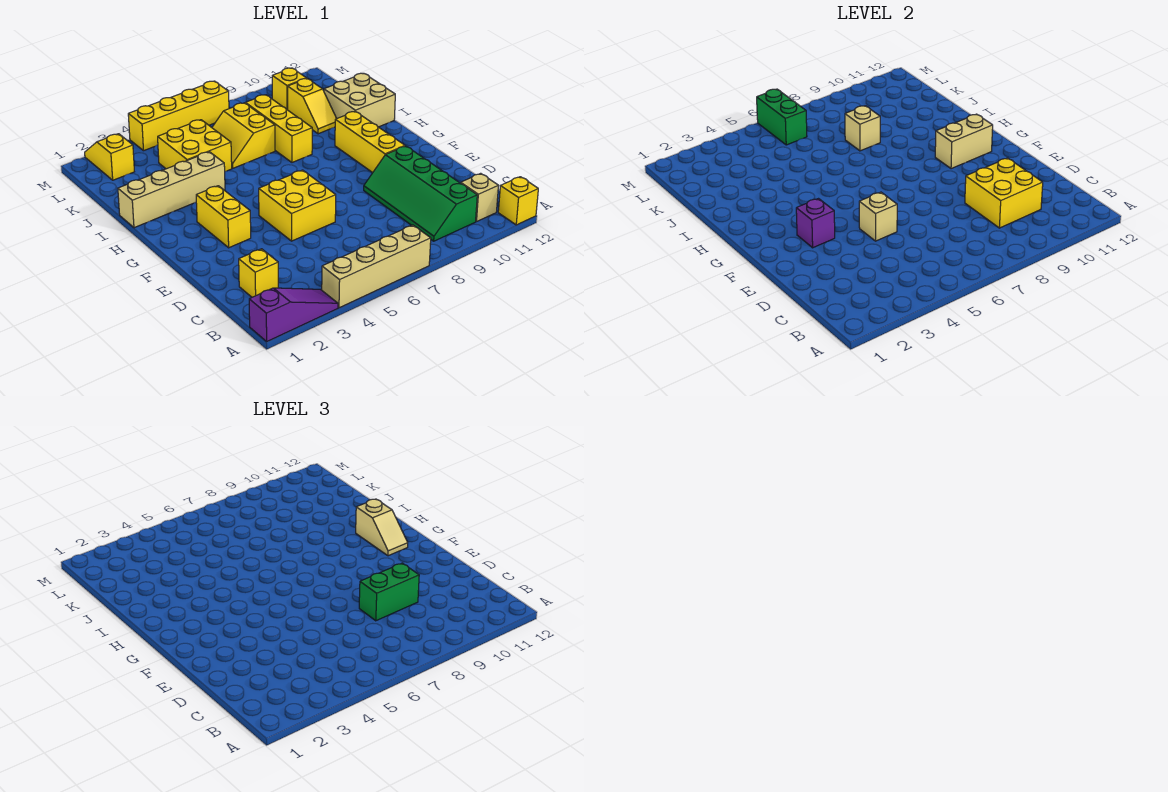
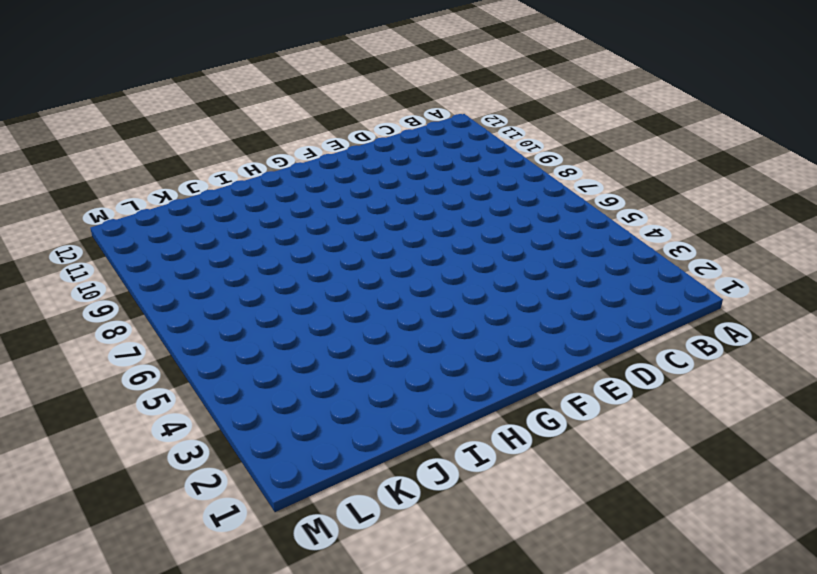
none -> purple slope A1:A3 level 1 top 1
none -> tan brick A4:A7 level 1
none -> yellow brick A12 level 1

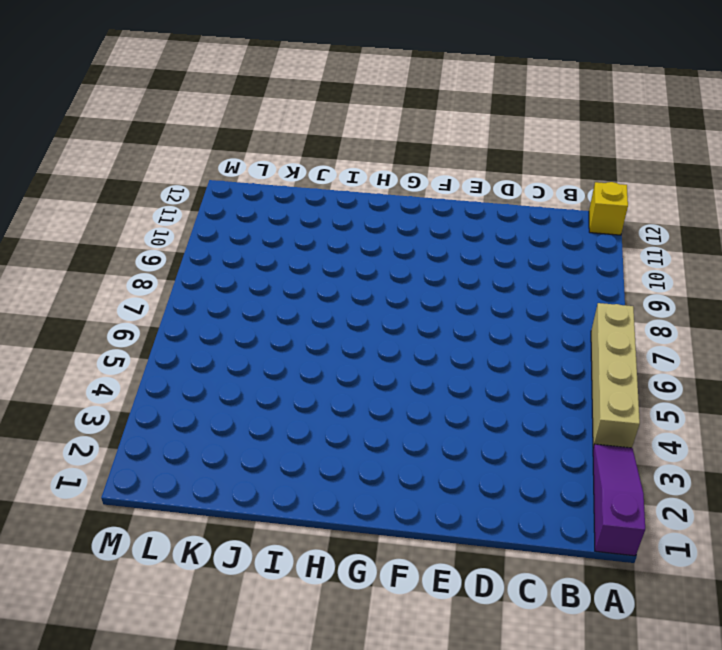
none -> green slope B9:E10 level 1 top 10
none -> tan brick B11 level 1
none -> yellow brick C2 level 1

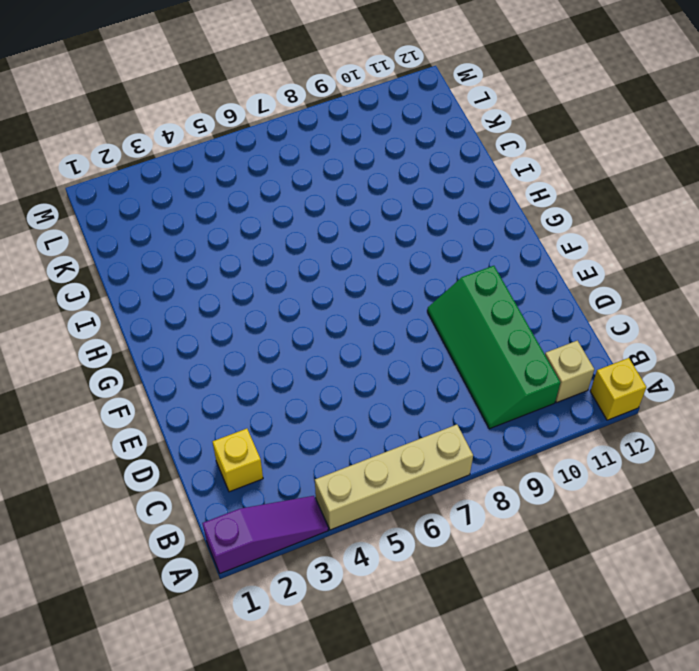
none -> yellow brick E5:F6 level 1
none -> yellow brick F3:G3 level 1
none -> yellow brick F10:H10 level 1

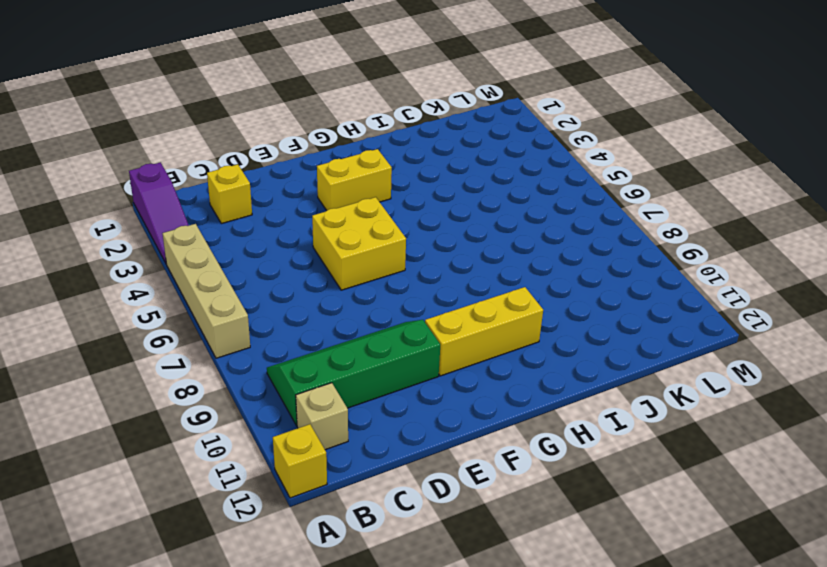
none -> tan brick I1:I4 level 1
none -> yellow brick I8:K8 level 1
none -> tan brick I11:J12 level 1

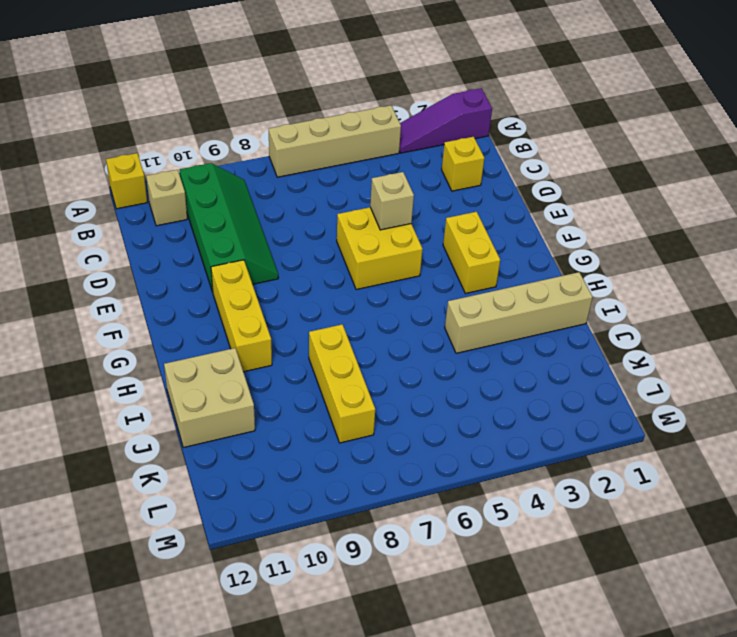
none -> yellow brick J4:K5 level 1
none -> yellow slope J6:K7 level 1 top 7
none -> yellow slope J10:K10 level 1 top K

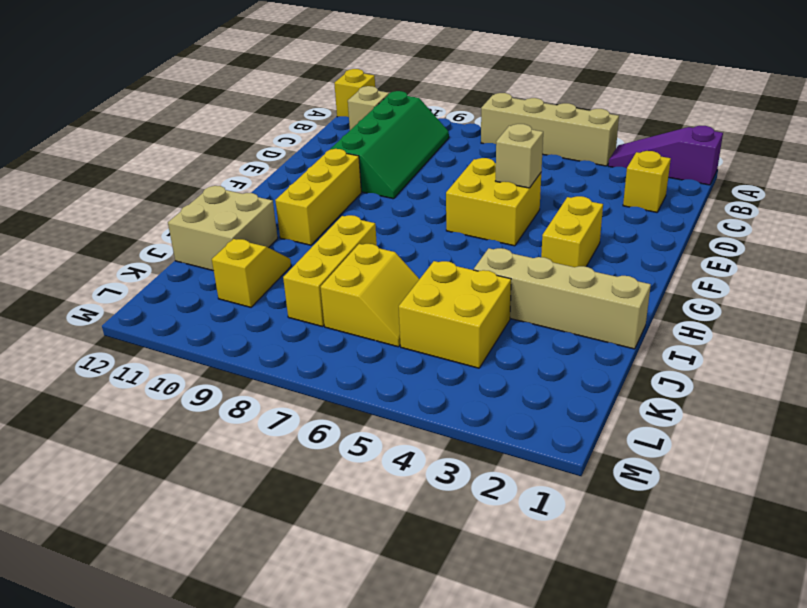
none -> yellow slope L2:M2 level 1 top L
none -> yellow brick L10 level 1
none -> yellow brick M4:M7 level 1

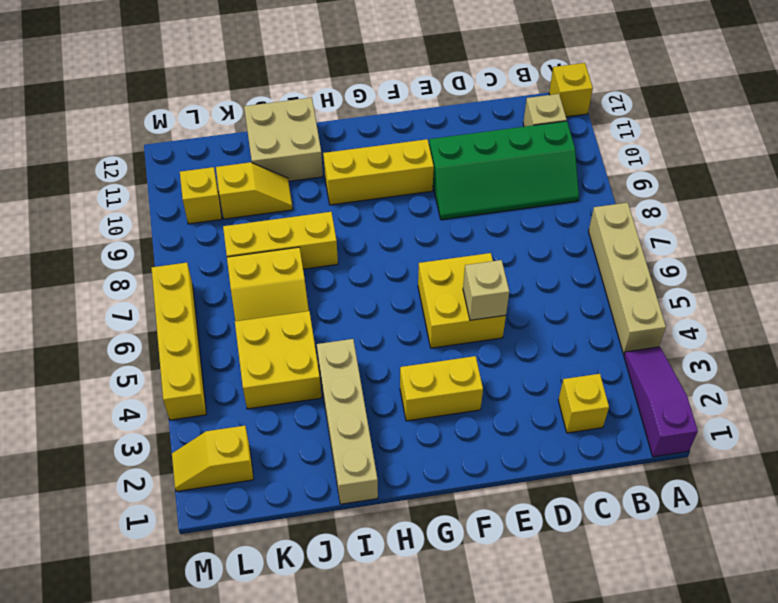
none -> yellow brick C9:D10 level 2
none -> purple brick F3 level 2
none -> tan brick G10:G11 level 2

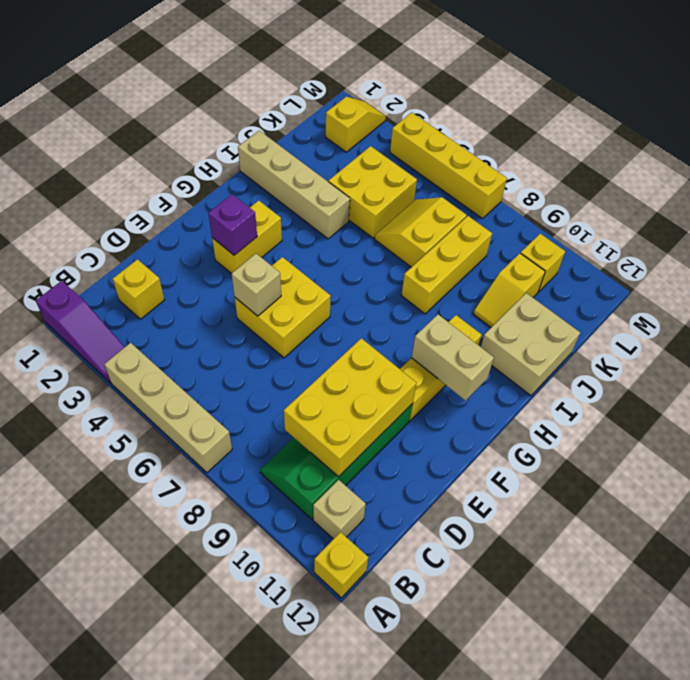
yellow brick C9:E10 level 2 -> yellow brick C9:D10 level 2
none -> tan brick J8 level 2
none -> green brick L6:M6 level 2
none -> green brick D8:D9 level 3

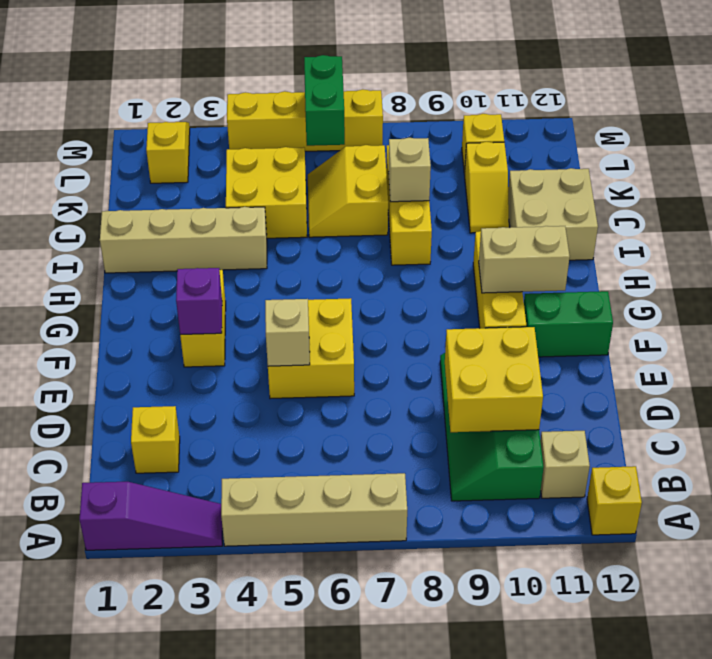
green brick F11:F12 level 1 -> green brick D8:D9 level 3
none -> tan slope G11:H11 level 3 top H

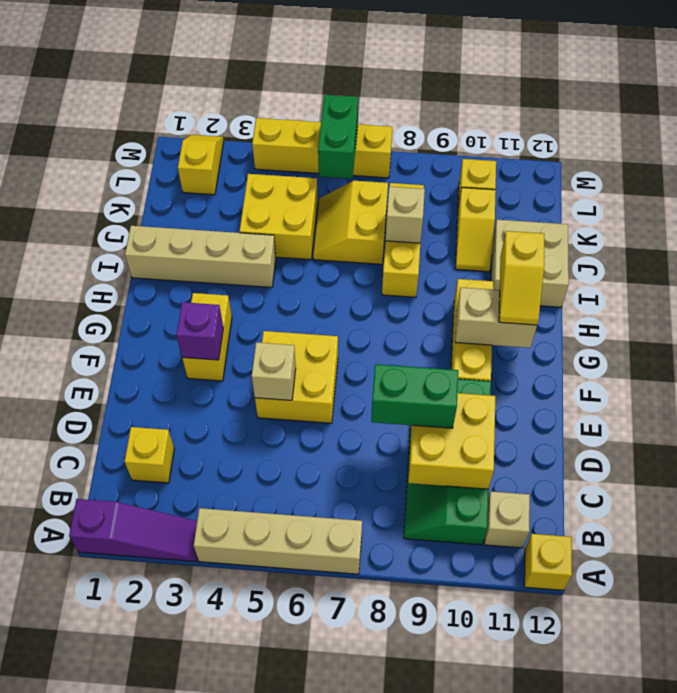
yellow slope G11:H11 level 3 top H -> tan slope G11:H11 level 3 top H

